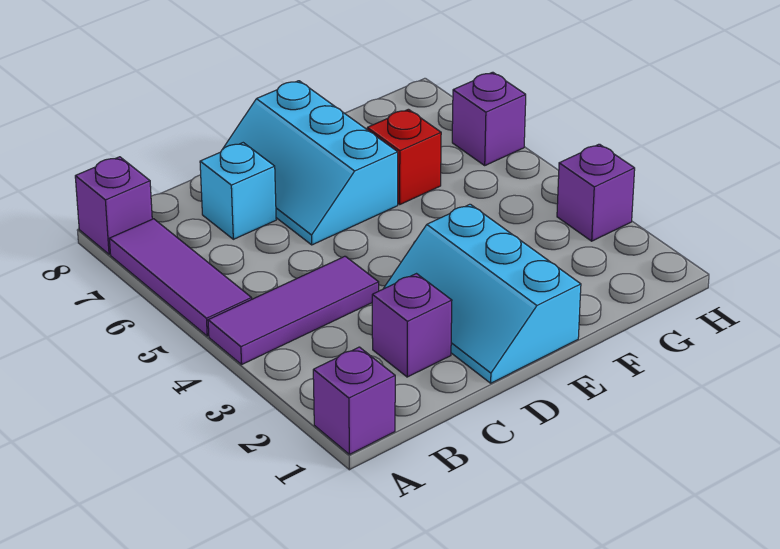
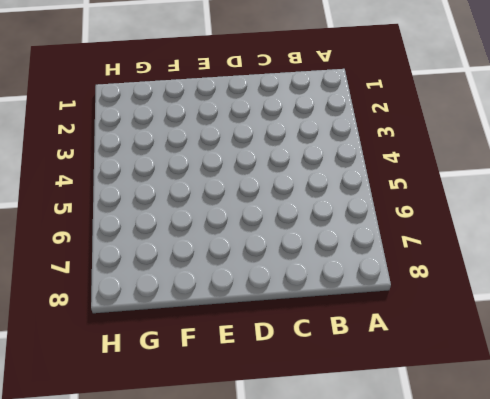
none -> purple brick A1 level 1
none -> purple tile A4:C4 level 1

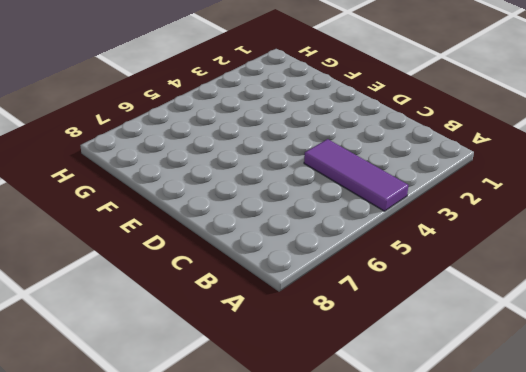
none -> purple brick A1 level 1
none -> purple tile A5:A7 level 1

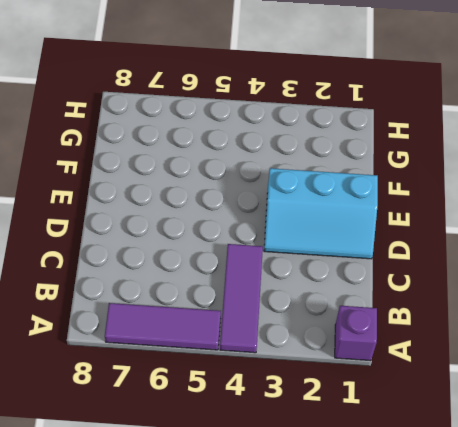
none -> purple brick A8 level 1
none -> purple brick C2 level 1

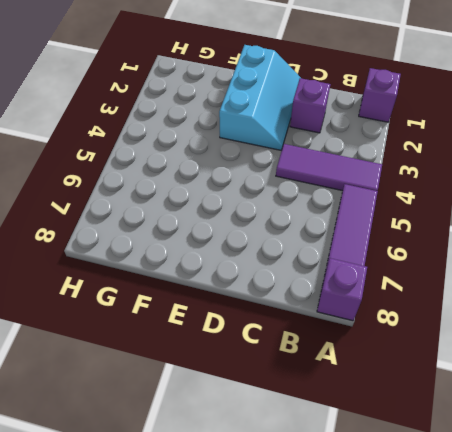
none -> cyan brick C7 level 1
none -> cyan slope D6:E8 level 1 top E

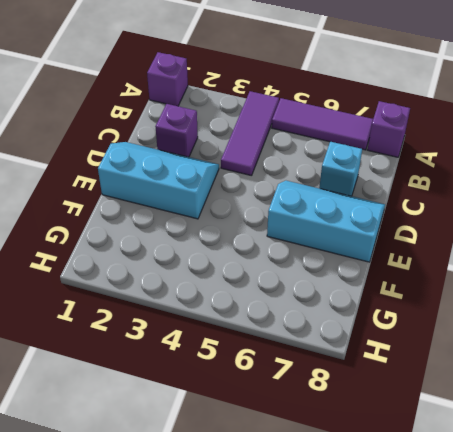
none -> red brick F6 level 1
none -> purple brick H3 level 1

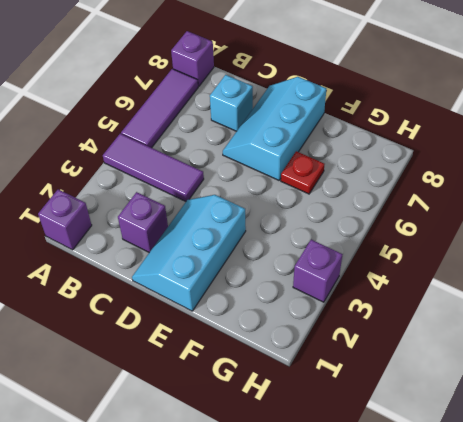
red plate F6 level 1 -> red brick F6 level 1
none -> purple brick H6 level 1

